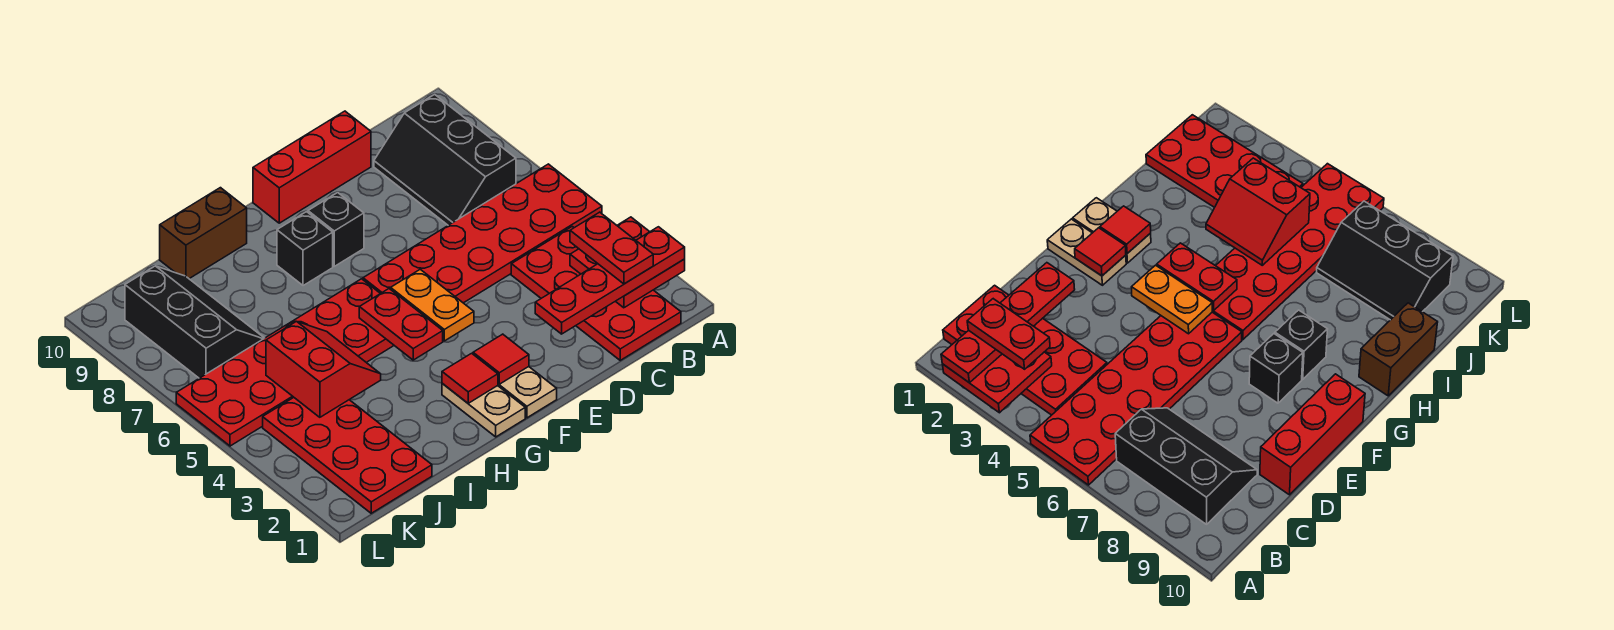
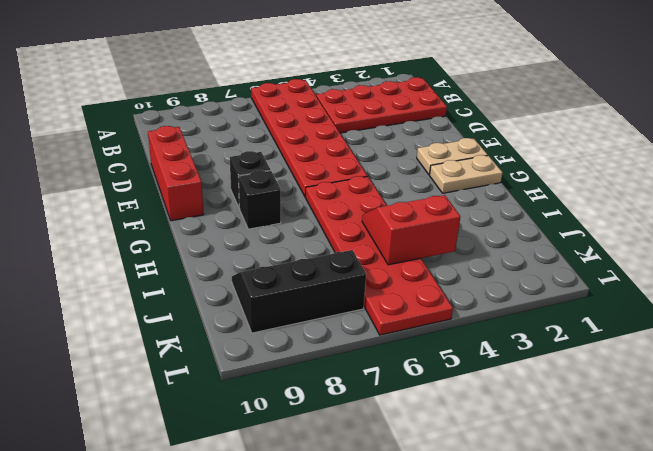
none -> black slope B7:C9 level 1 top B
none -> brown brick H10:I10 level 1
none -> red plate J1:K4 level 1

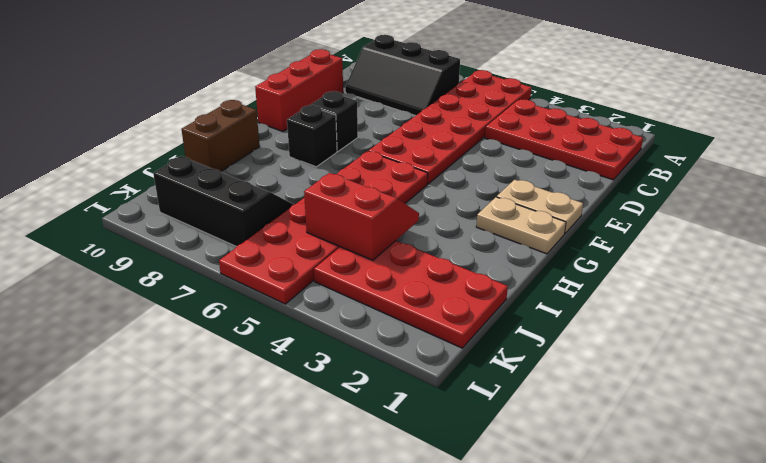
none -> red plate A2:B3 level 2
none -> red tile F2 level 2
none -> orange plate F4:F5 level 2

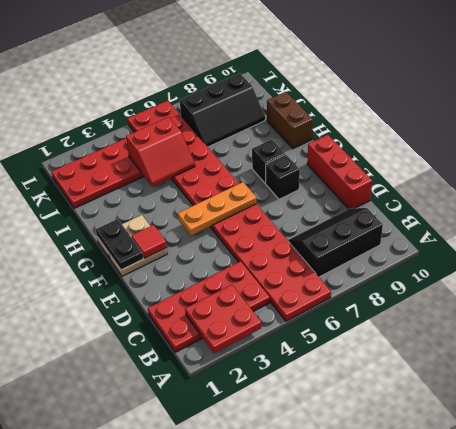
black plate F1:G1 level 2 -> none
orange plate F4:F6 level 2 -> orange plate F4:F5 level 2
none -> red tile G2 level 2
none -> red plate G4:G5 level 2
none -> red plate A2:D2 level 3

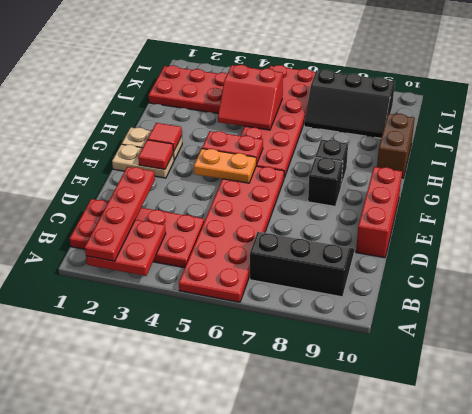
none -> red plate B2:B3 level 4

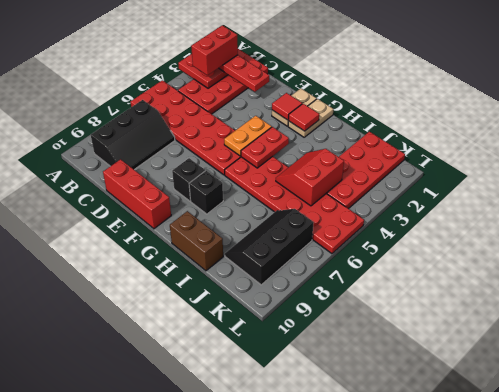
red brick B2:B3 level 4 -> red plate B2:B3 level 4

